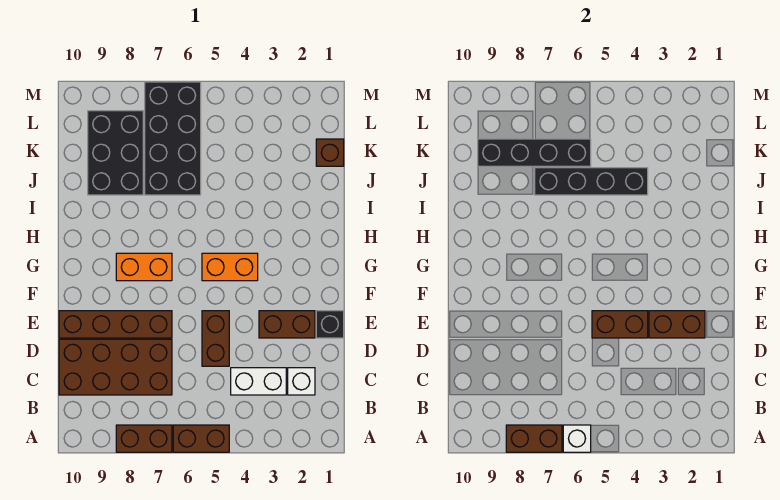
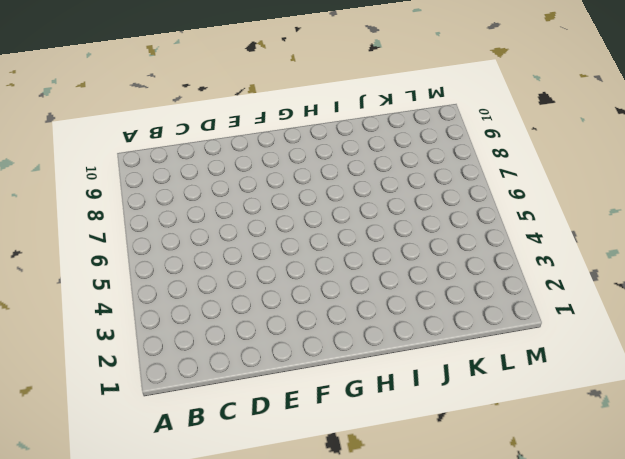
none -> brown brick A5:A6 level 1
none -> brown brick A7:A8 level 1
none -> white brick C2 level 1

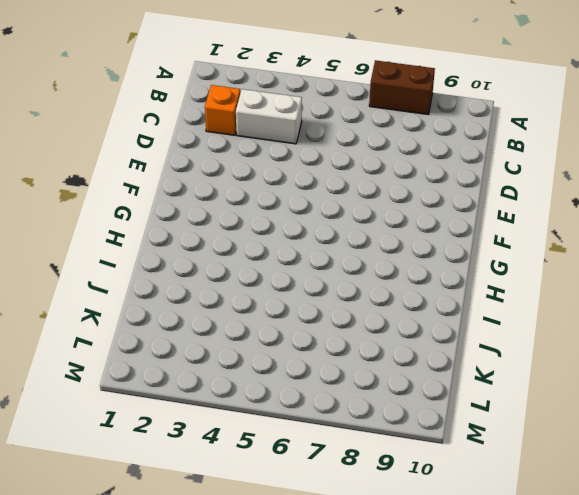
orange brick C2 level 1 -> white brick C2 level 1
none -> brown brick A5:A6 level 1
none -> brown brick C7:D10 level 1
none -> brown brick D5:E5 level 1

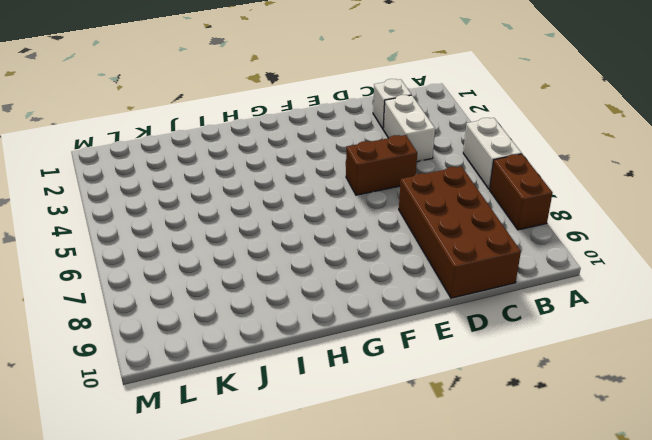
white brick A5:A6 level 1 -> brown brick A5:A6 level 1
none -> black brick E1 level 1
none -> brown brick E2:E3 level 1
none -> brown brick E7:E10 level 1

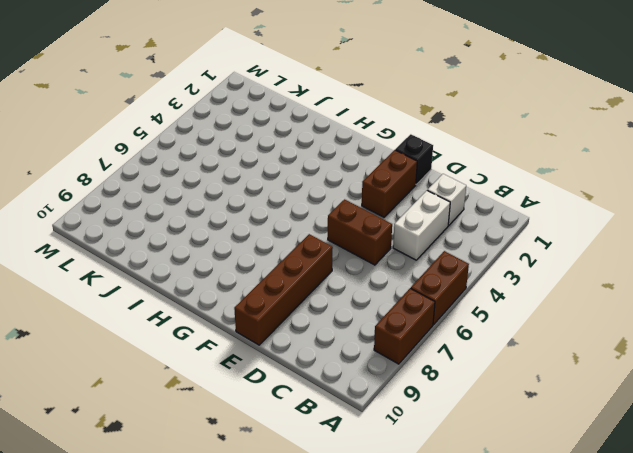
none -> brown brick C7:D10 level 1
none -> orange brick G4:G5 level 1
none -> orange brick G7:G8 level 1

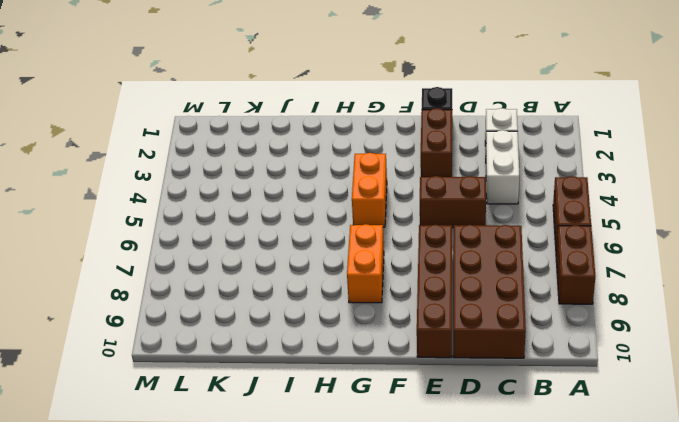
none -> black brick J6:M7 level 1
none -> black brick J8:L9 level 1
none -> brown brick K1 level 1

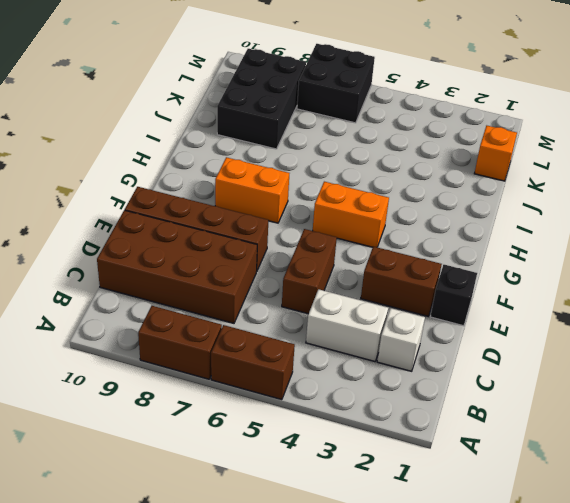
orange brick K1 level 1 -> brown brick K1 level 1
black brick L6:M7 level 1 -> black brick J6:M7 level 1
none -> white brick A6 level 2
none -> brown brick A7:A8 level 2
none -> brown brick E2:E3 level 2

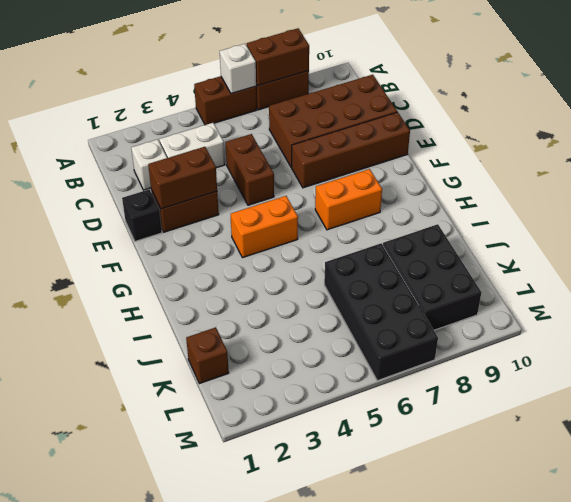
none -> brown brick E4:E5 level 2
none -> black brick J4:J7 level 2
none -> black brick K6:K9 level 2

